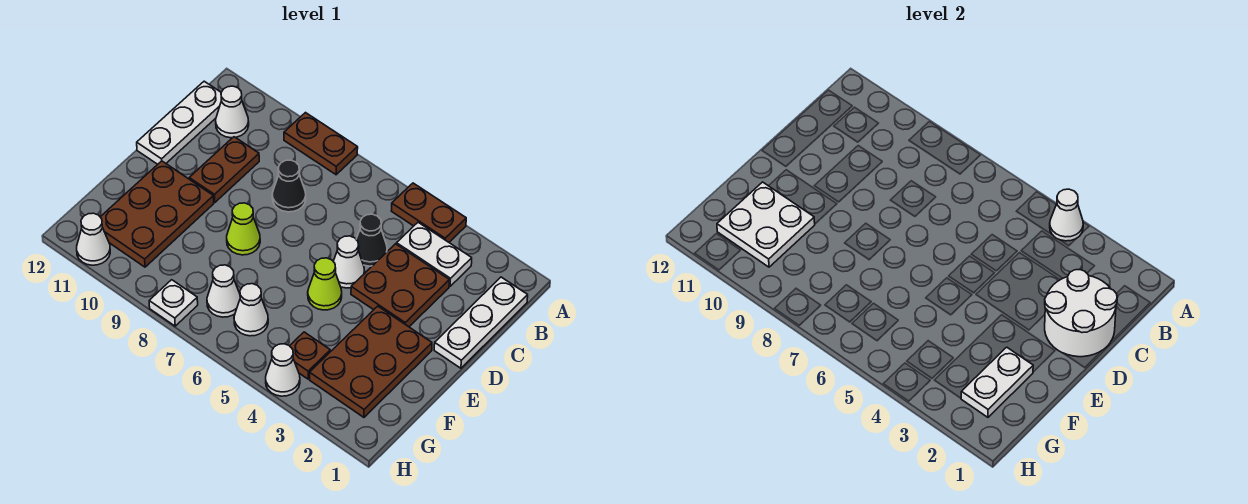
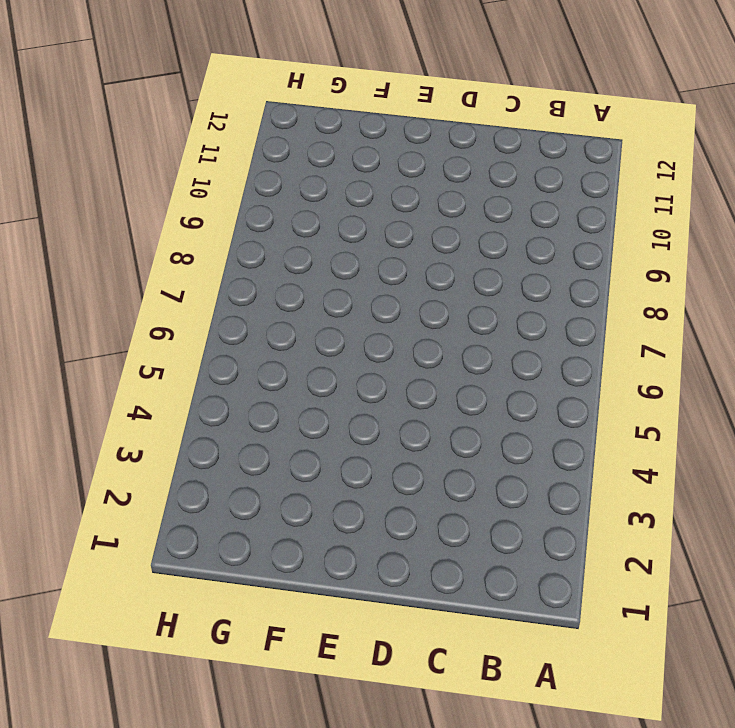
none -> brown plate A4:A5 level 1
none -> brown plate A8:A9 level 1
none -> white plate B1:D1 level 1

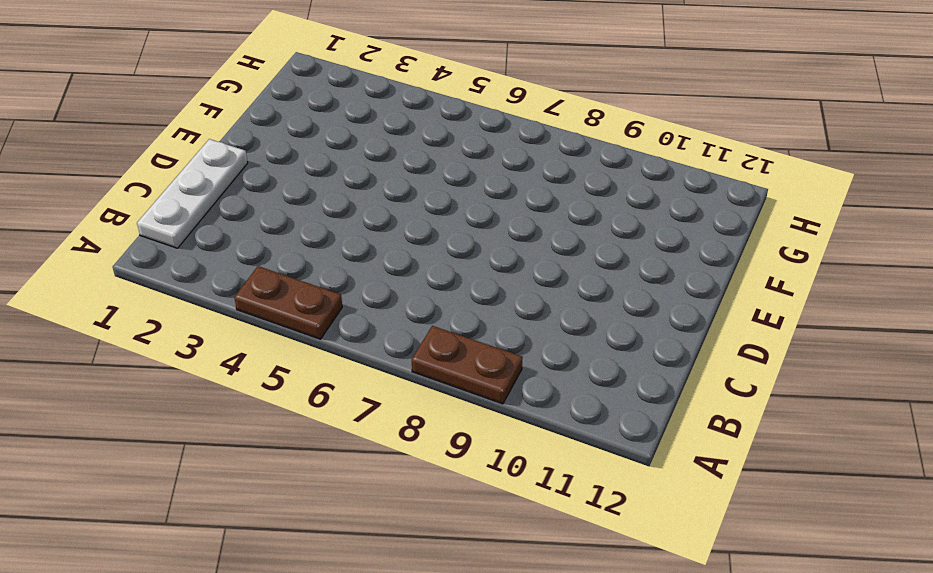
none -> white plate B3:B4 level 1
none -> white cone B11 level 1
none -> white plate B12:D12 level 1

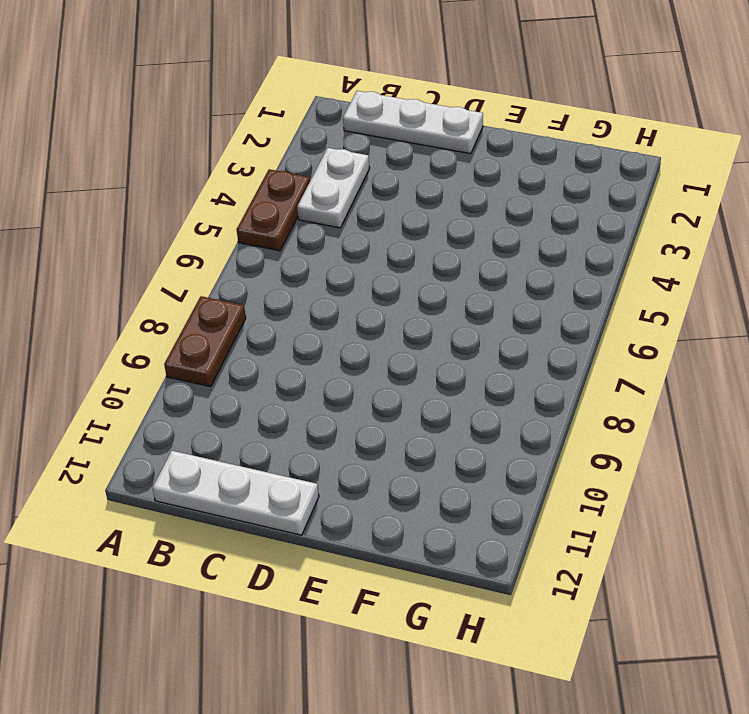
none -> white cone B11 level 1
none -> brown plate C3:D4 level 1
none -> black cone C5 level 1

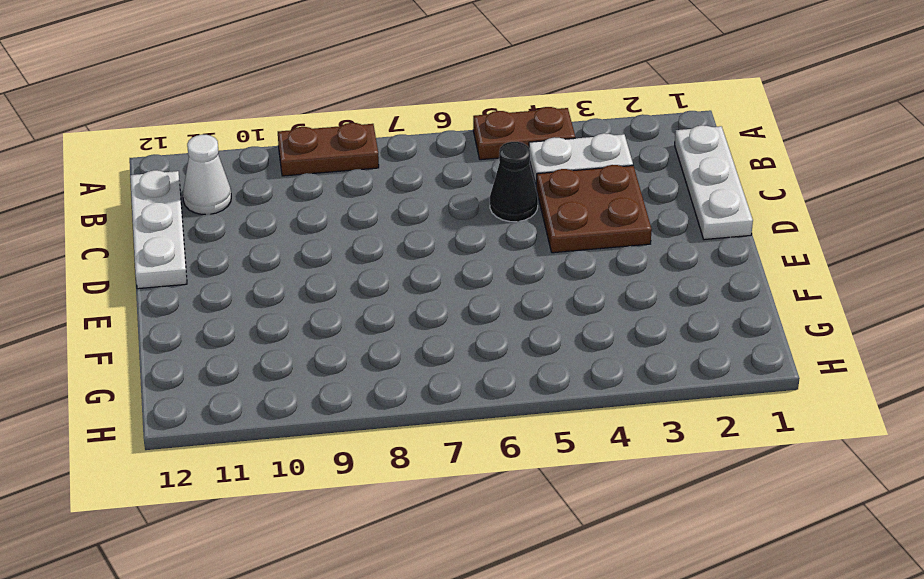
none -> black cone C8 level 1
none -> brown plate C10:D10 level 1
none -> white cone D5 level 1

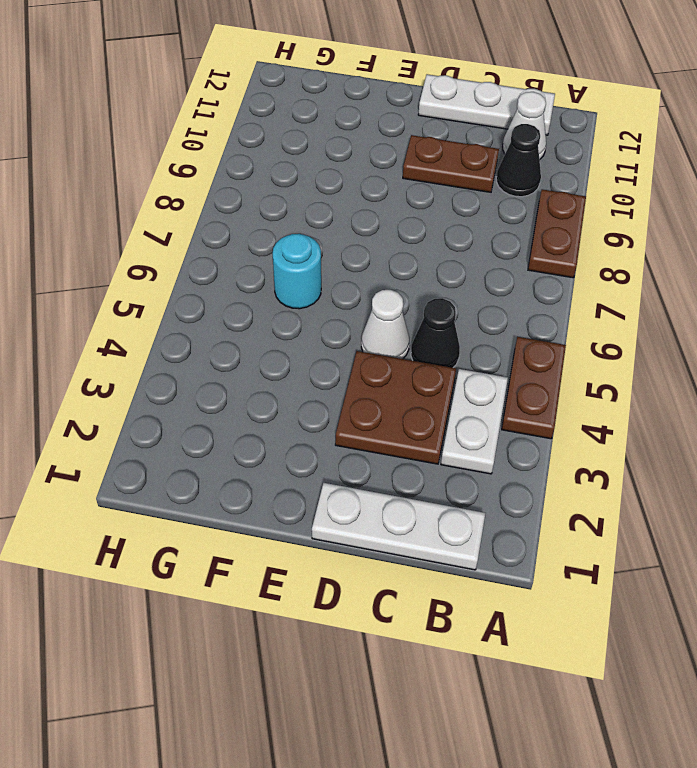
black cone B10 level 1 -> black cone C8 level 1
cyan round brick F6 level 1 -> none
none -> brown plate E2:G3 level 1
none -> lime cone E5 level 1
none -> lime cone E8 level 1

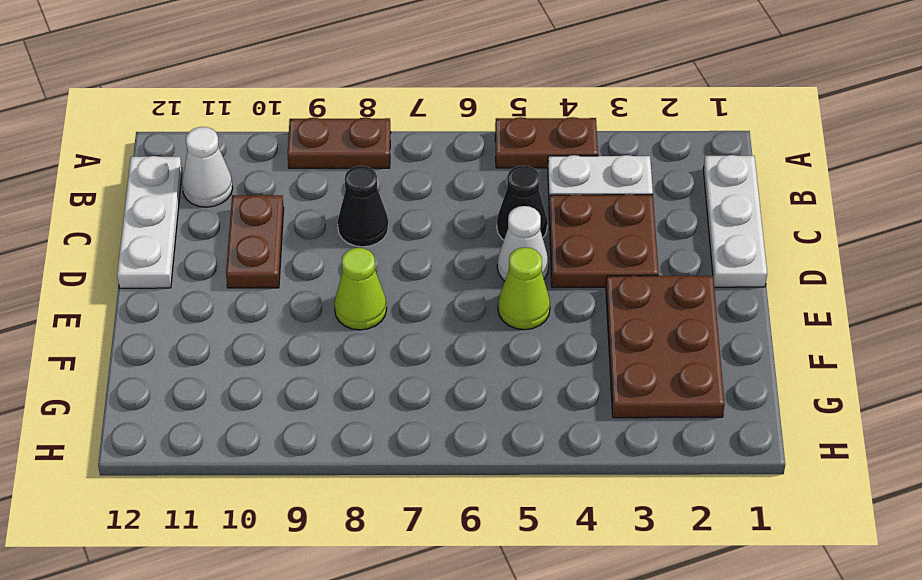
none -> brown plate E10:G11 level 1
none -> brown plate G4 level 1
none -> white cone G6 level 1

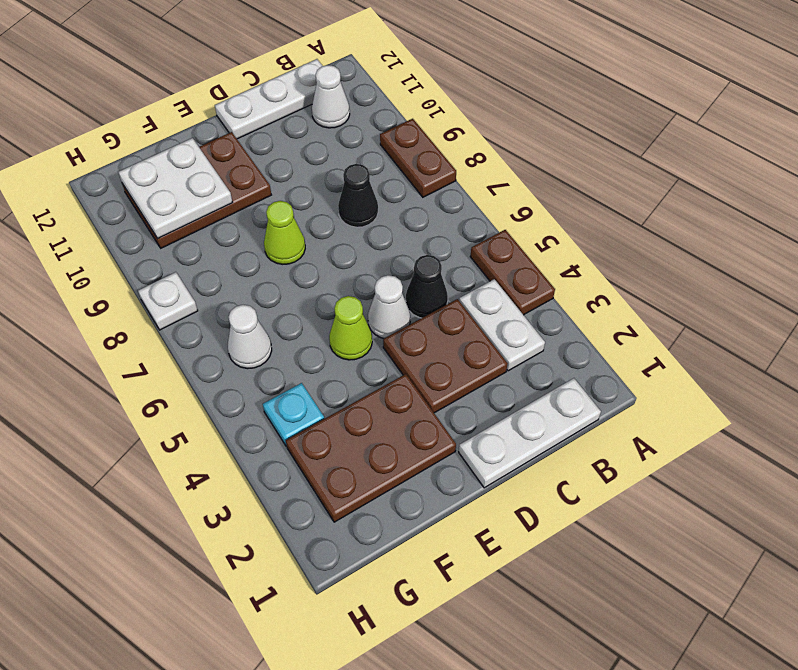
cyan plate G4 level 1 -> brown plate G4 level 1
none -> brown plate C10:D10 level 1
none -> white cone G7 level 1
none -> white cone H4 level 1

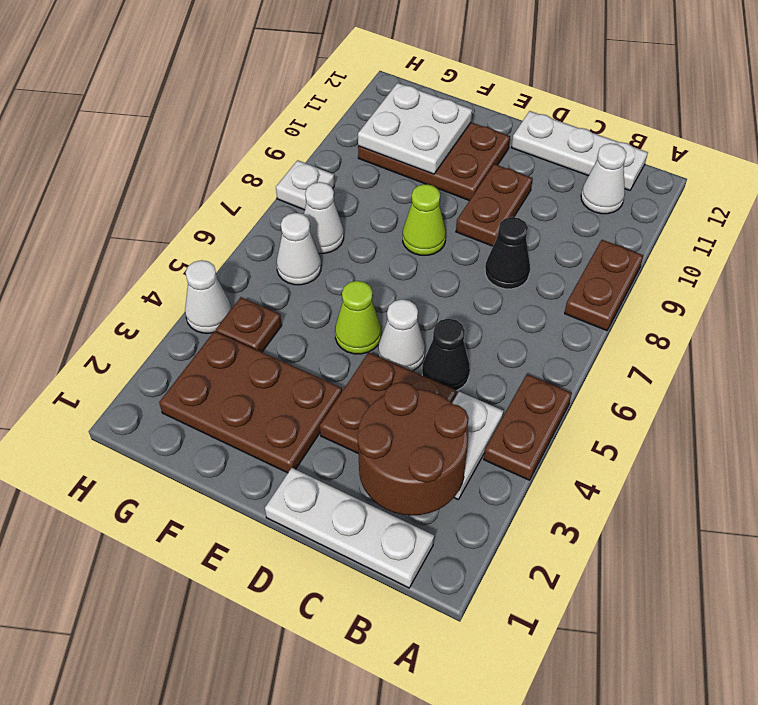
brown round brick B2:C3 level 2 -> white round brick C1:D2 level 2
brown plate D9:D10 level 1 -> brown plate C10:D10 level 1
none -> white cone H11 level 1
none -> white cone A4 level 2
none -> white plate F2:G2 level 2

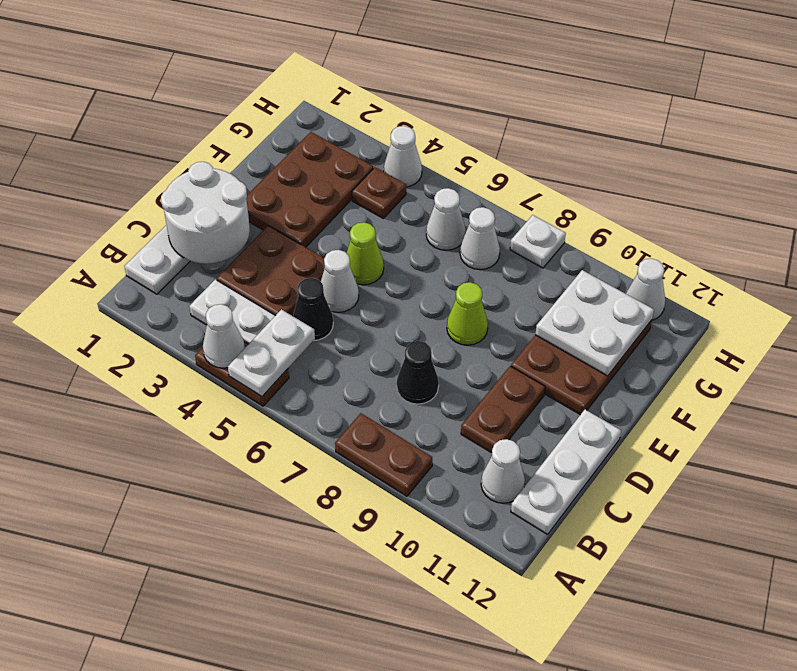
white plate A5:B5 level 2 -> white plate F2:G2 level 2

